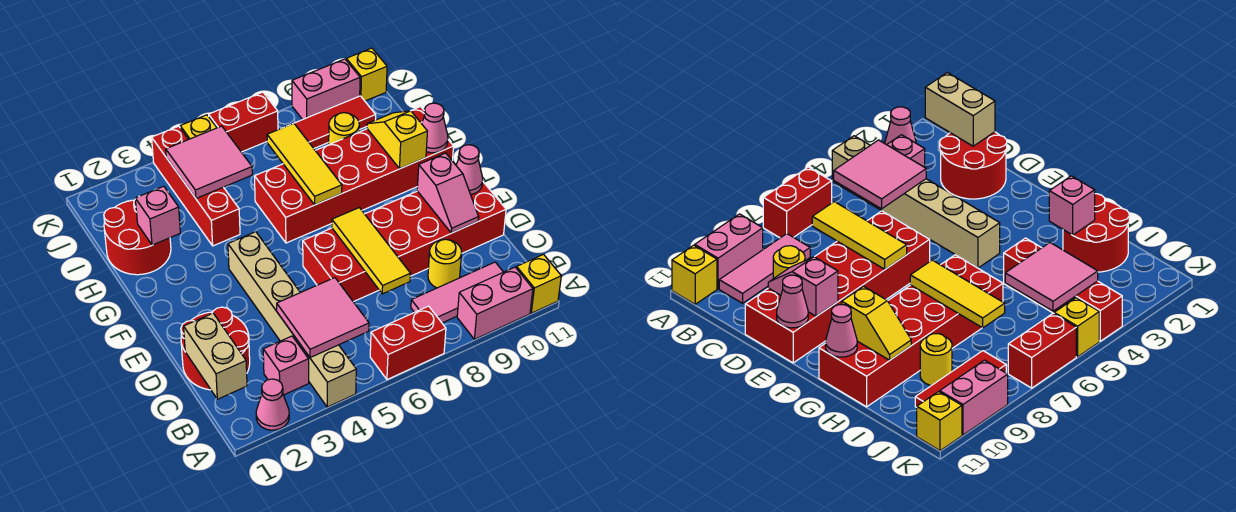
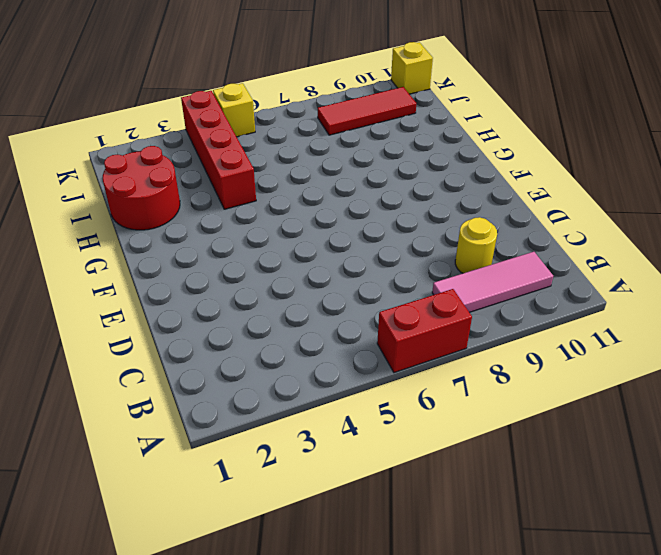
none -> pink cone A2 level 1
none -> tan brick A4:F4 level 1
none -> pink brick A9:A10 level 1

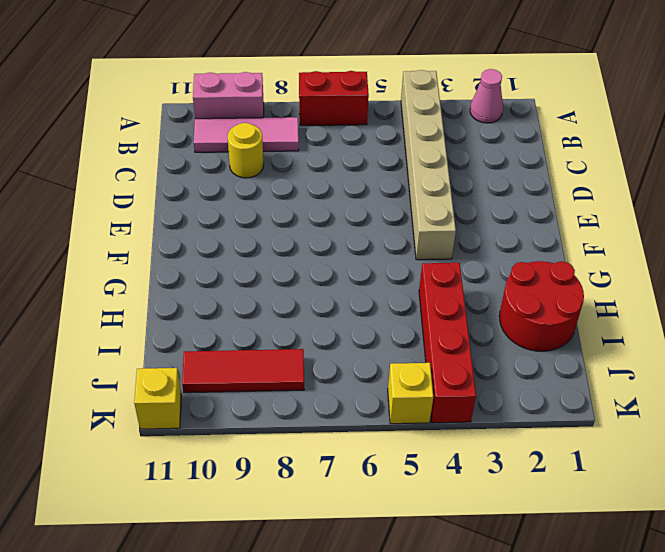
none -> yellow brick A11 level 1
none -> pink brick B3 level 1
none -> red round brick C1:D2 level 1

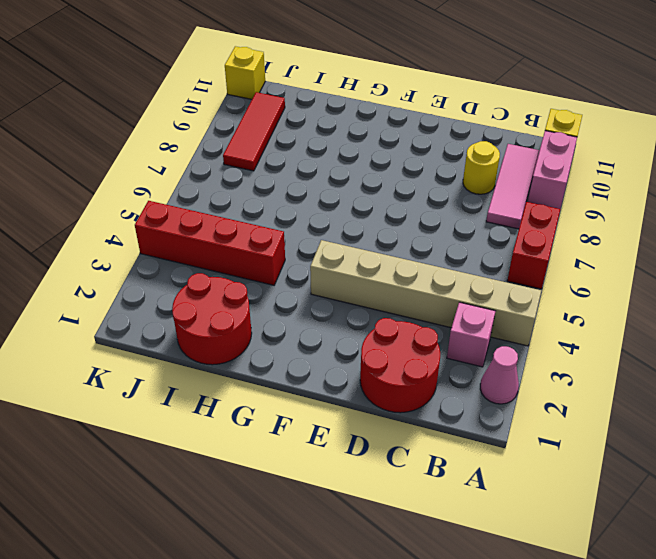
none -> red brick D6:E11 level 1
none -> red brick G6:H11 level 1
none -> yellow round brick I9 level 1

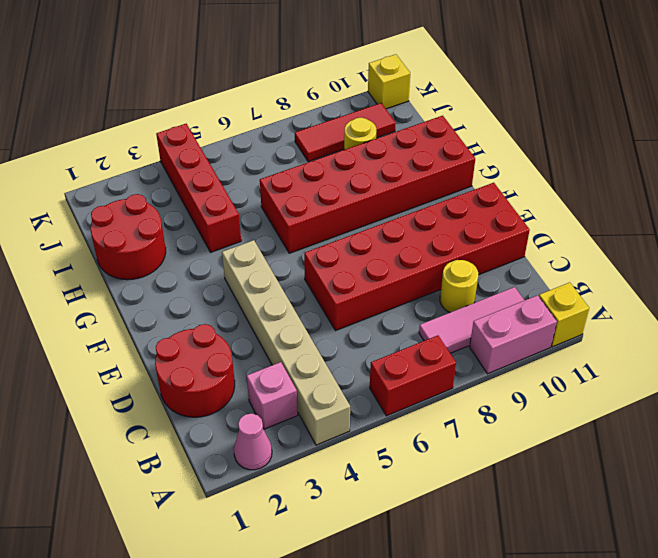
none -> yellow brick K5 level 1
none -> red brick K6:K7 level 1
none -> pink brick K9:K10 level 1

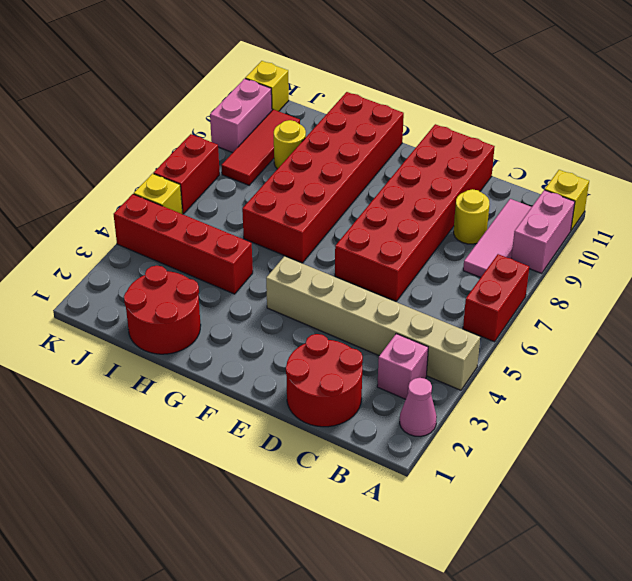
none -> tan brick B1:C1 level 2
none -> pink tile B4:C5 level 2
none -> yellow tile C7:E7 level 2

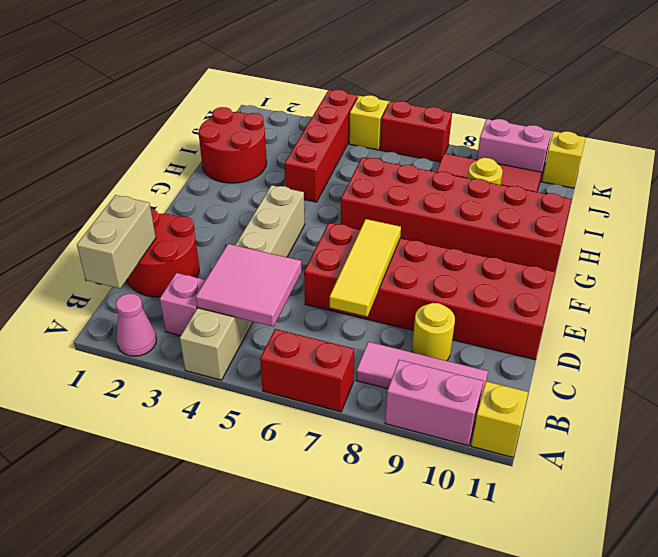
none -> pink slope D10:E10 level 2 top E
none -> pink cone E11 level 2
none -> yellow tile G7:I7 level 2

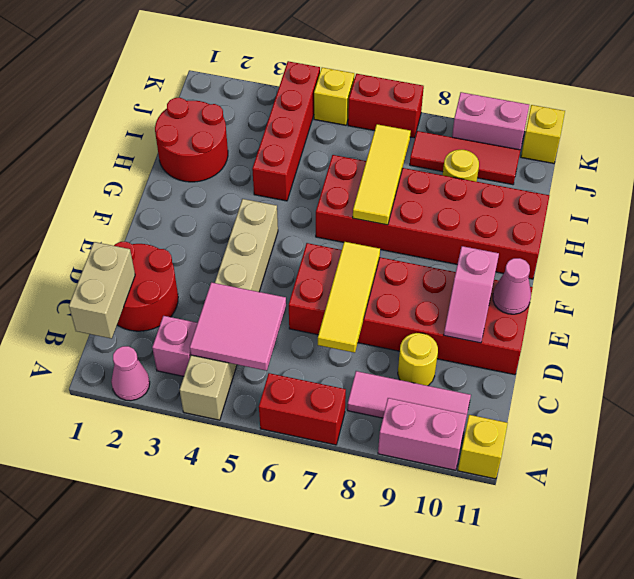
none -> yellow slope G10:H10 level 2 top G
none -> pink cone G11 level 2
none -> pink brick H2 level 2

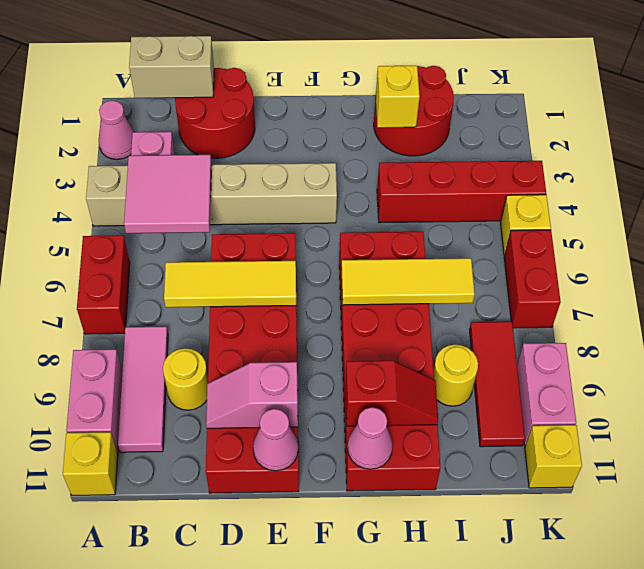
red slope G10:H10 level 2 top G -> yellow slope G10:H10 level 2 top G
yellow brick H2 level 2 -> pink brick H2 level 2
none -> pink tile I4:J5 level 2

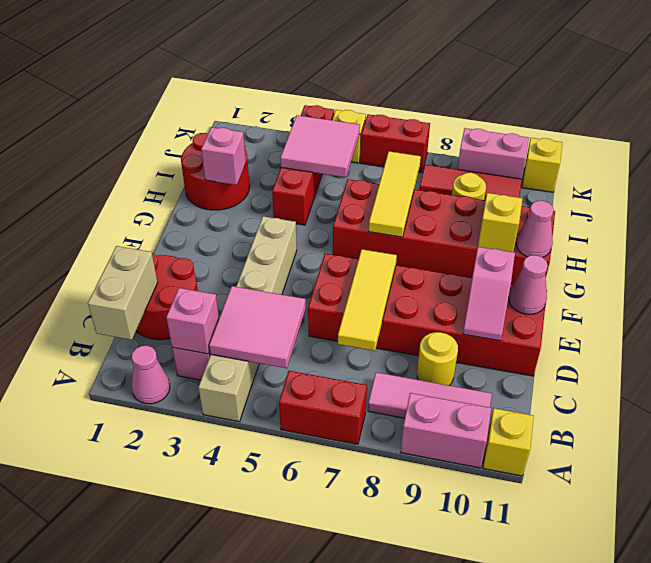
pink brick B3 level 2 -> none

